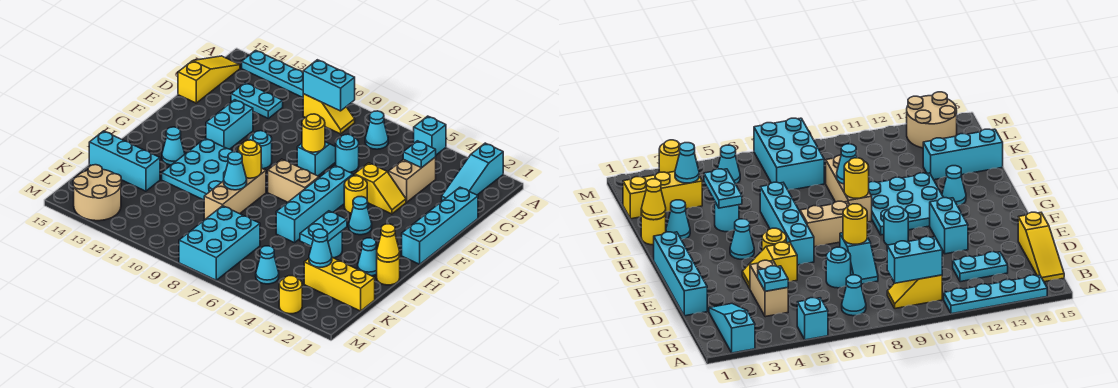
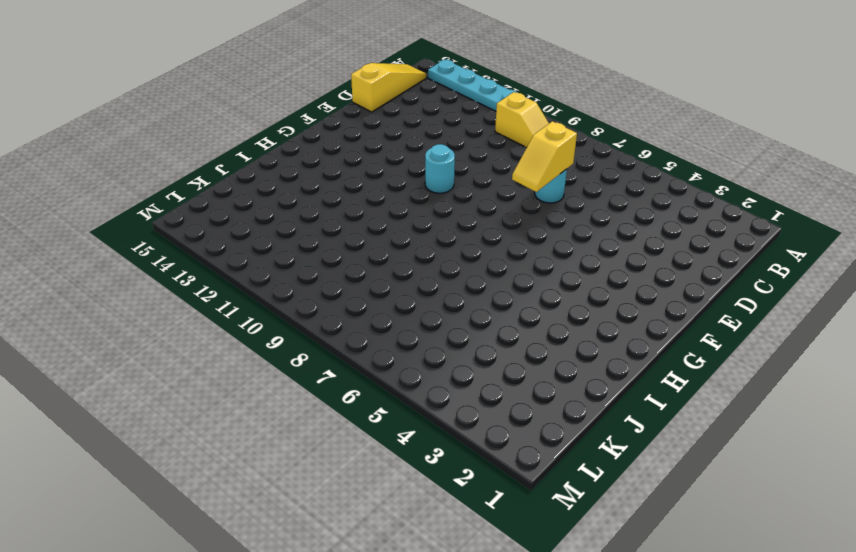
yellow slope D7:E7 level 2 top D -> yellow slope E4:E5 level 1 top 5
none -> cyan slope A2:C2 level 1 top A
none -> cyan brick A5 level 1
none -> cyan cone B7 level 1
none -> tan brick C4:D4 level 1

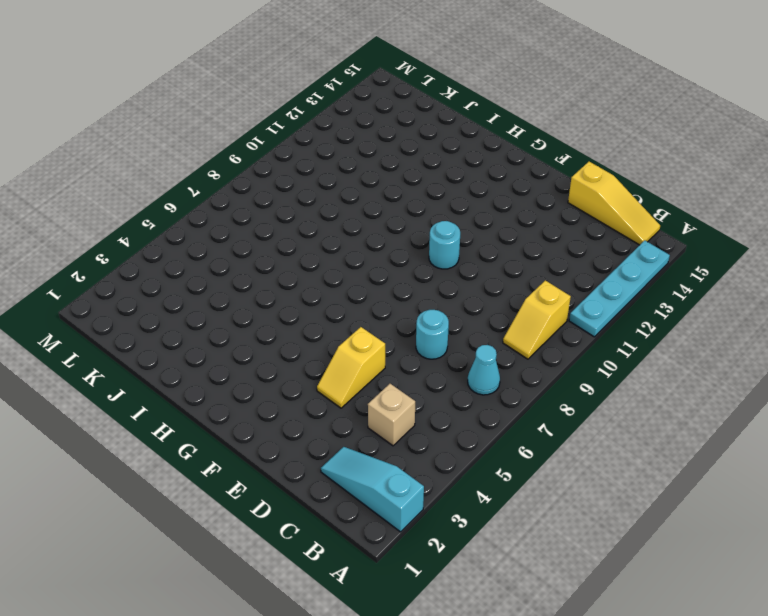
tan brick C4 level 1 -> tan brick C4:D4 level 1
none -> cyan brick A5 level 1
none -> cyan plate C12:C13 level 1
none -> cyan brick D1:G1 level 1
none -> cyan slope D8:E8 level 1 top E

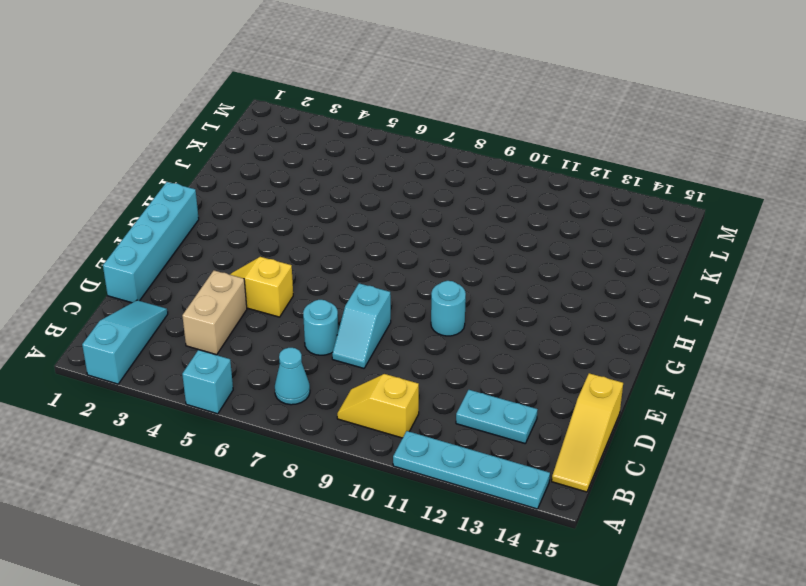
none -> cyan brick E12:F12 level 1
none -> yellow round brick F5 level 1
none -> cyan brick F6:I6 level 1
none -> cyan cone G4 level 1

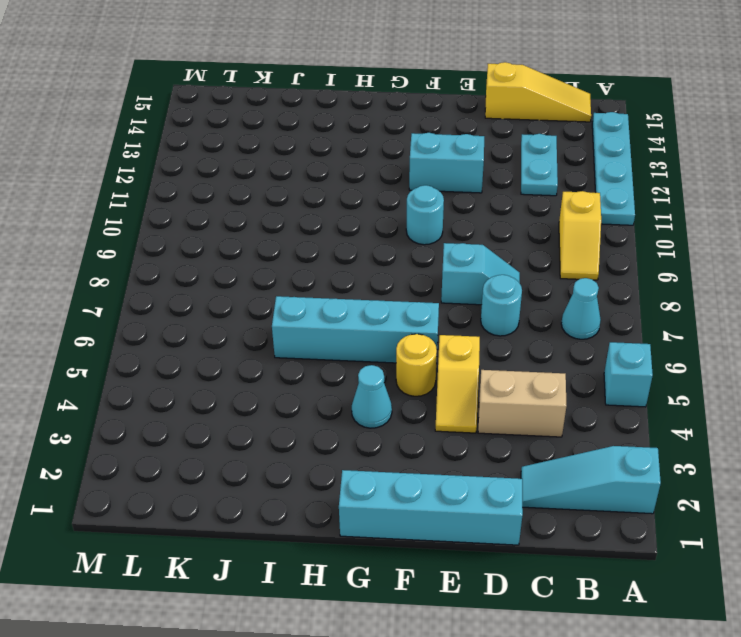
none -> tan brick G7:G8 level 1
none -> cyan plate G10:I12 level 1
none -> tan brick H9:J9 level 1
none -> cyan cone H13 level 1

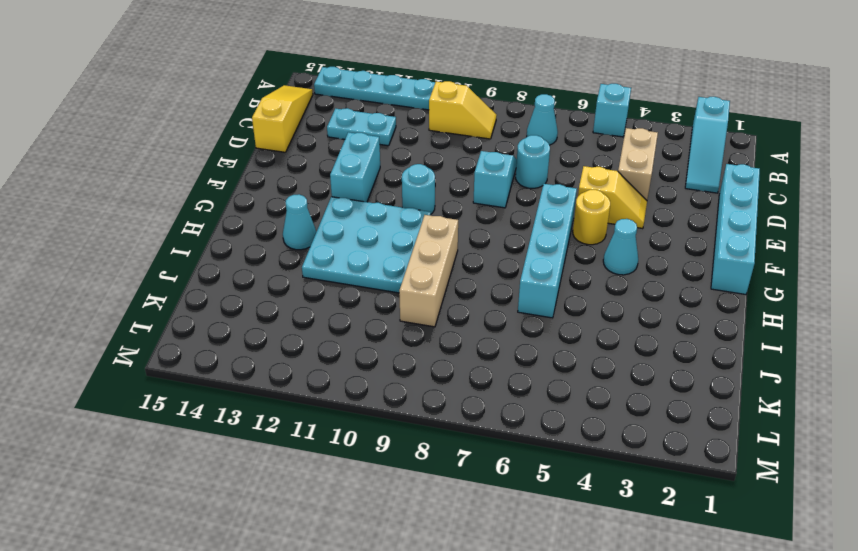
none -> tan brick G7:G8 level 1
none -> yellow round brick I1 level 1
none -> cyan cone I2 level 1
none -> cyan round brick I4 level 1

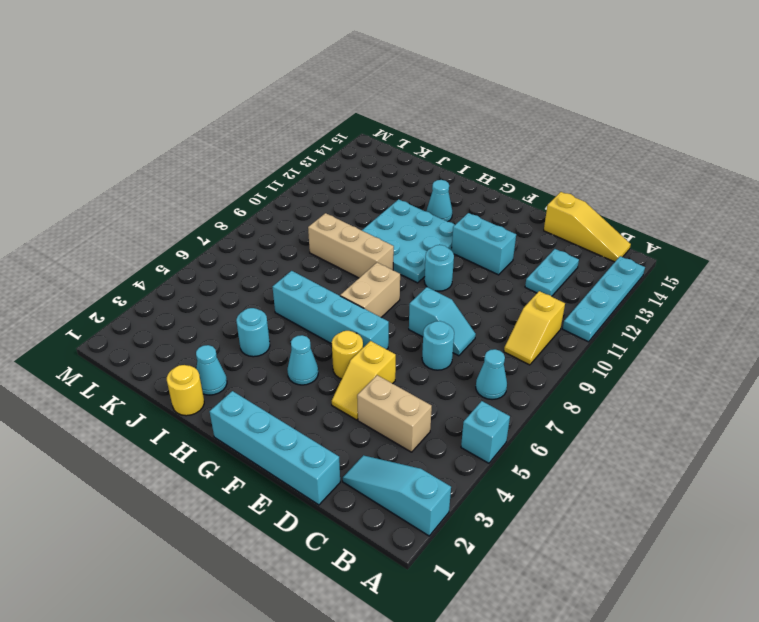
none -> cyan brick J13:J15 level 1
none -> yellow brick K1:K3 level 1
none -> cyan brick K7:M8 level 1
none -> cyan cone L5 level 1

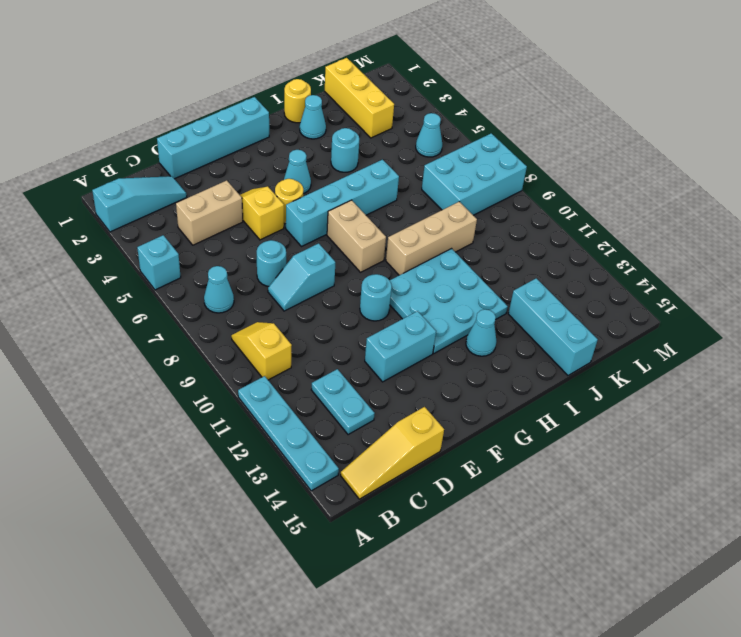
none -> tan round brick L13:M14 level 1
none -> yellow round brick M3 level 1
none -> cyan brick B9:B10 level 2
none -> cyan plate C4 level 2

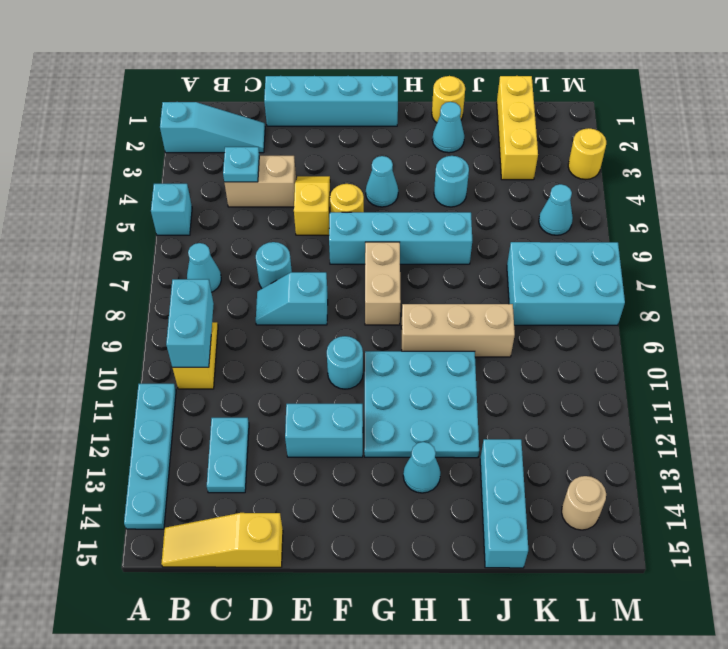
tan round brick L14 level 1 -> tan round brick L13:M14 level 1
none -> yellow round brick E8 level 2
none -> yellow round brick H9 level 2
none -> yellow cone I1 level 2
none -> cyan plate I4:J4 level 2

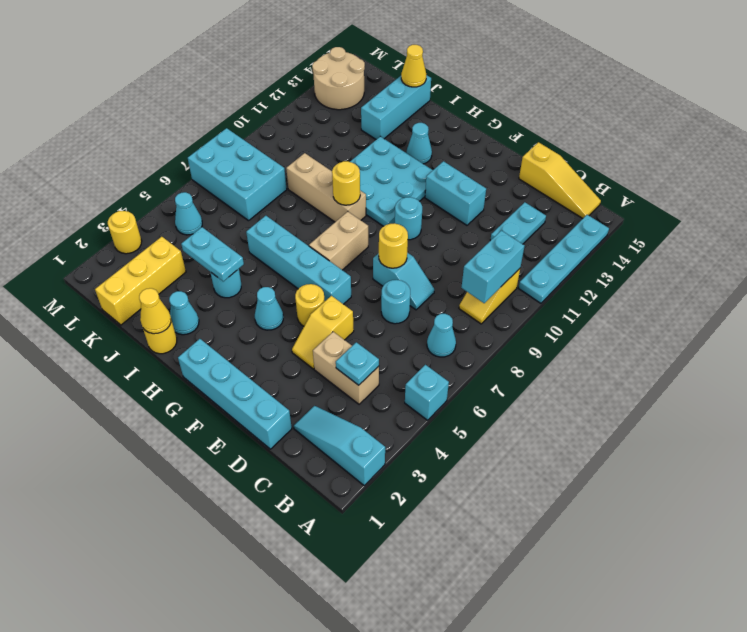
yellow cone J15 level 2 -> none
none -> cyan cone I9 level 2
none -> cyan cone K3 level 2

